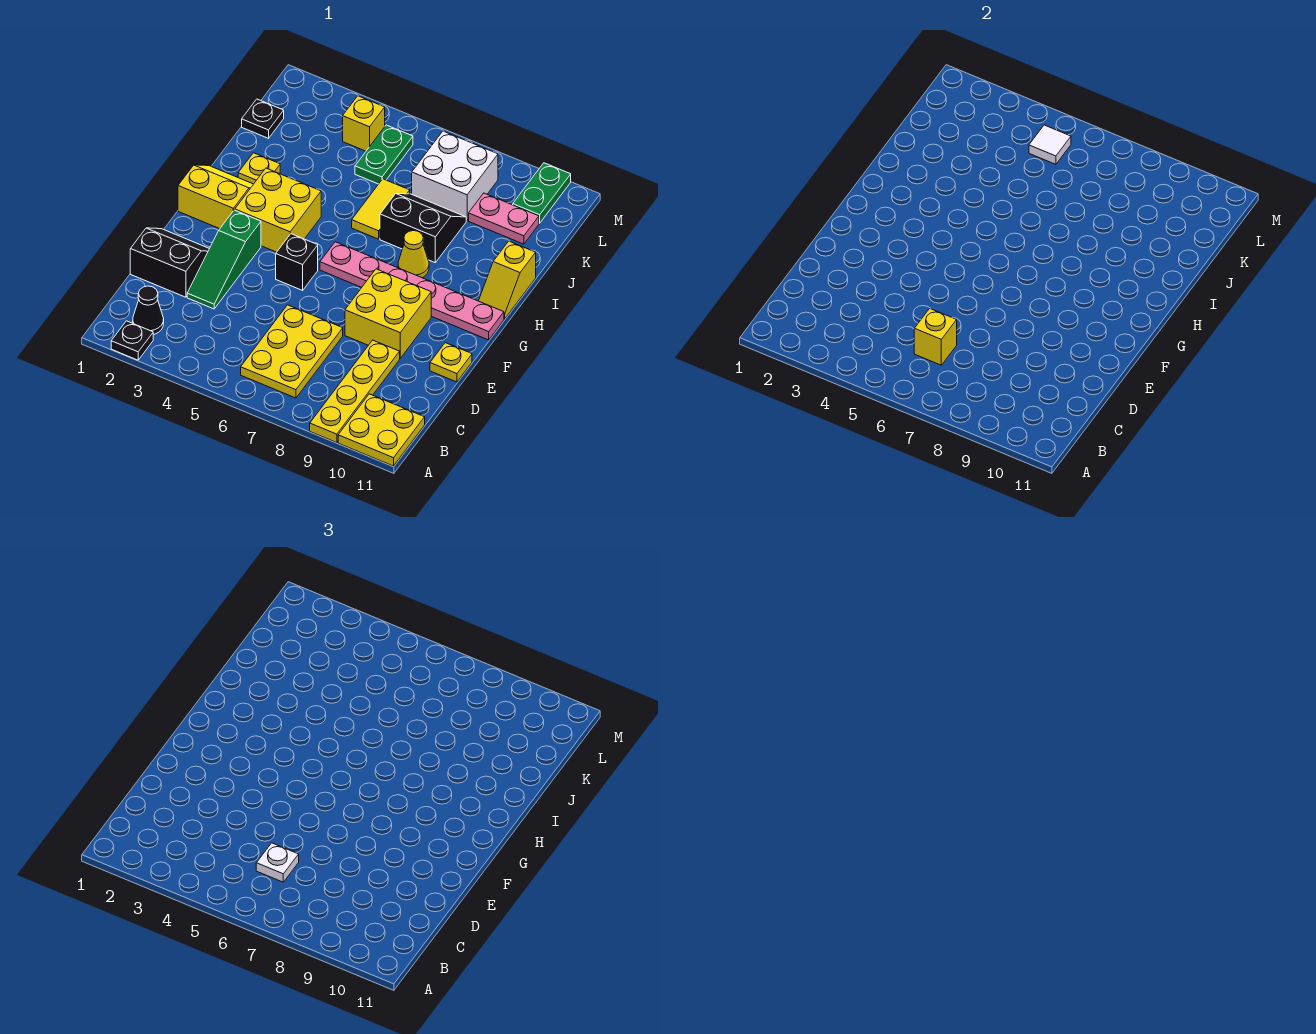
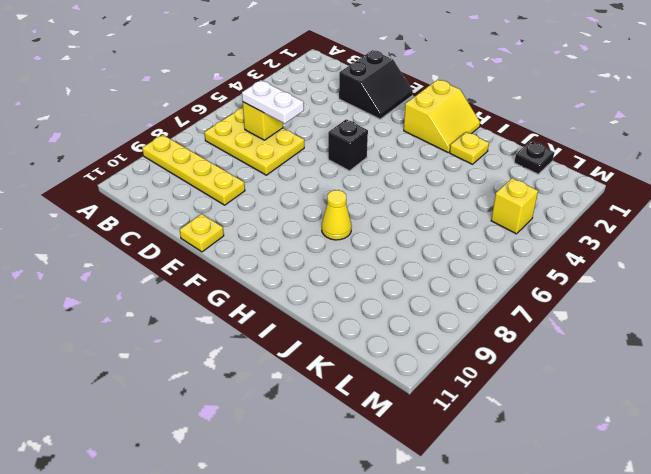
white plate C6:D6 level 3 -> white plate C6 level 3
none -> black plate A2 level 1
none -> yellow plate A10:B11 level 1
none -> black cone B2 level 1

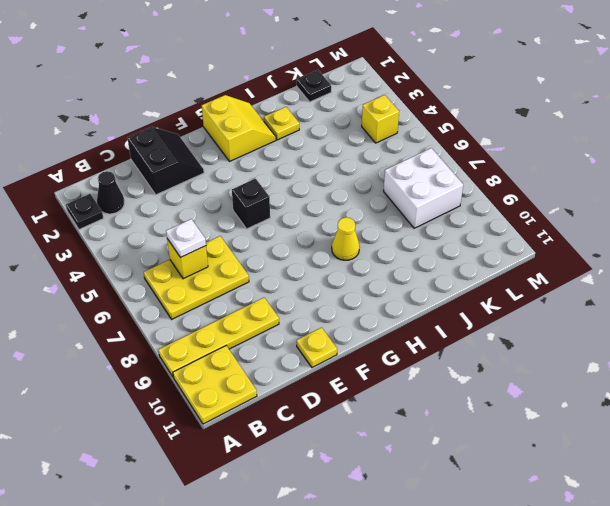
none -> green slope D3:F3 level 1 top F
none -> yellow brick E8:F9 level 1
none -> yellow brick G3:H4 level 1

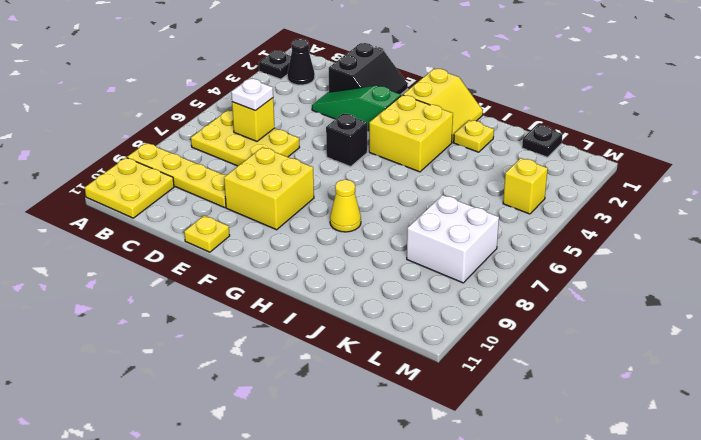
none -> pink plate G6:G11 level 1
none -> yellow slope H11:I11 level 1 top I
none -> yellow tile I6:J6 level 1

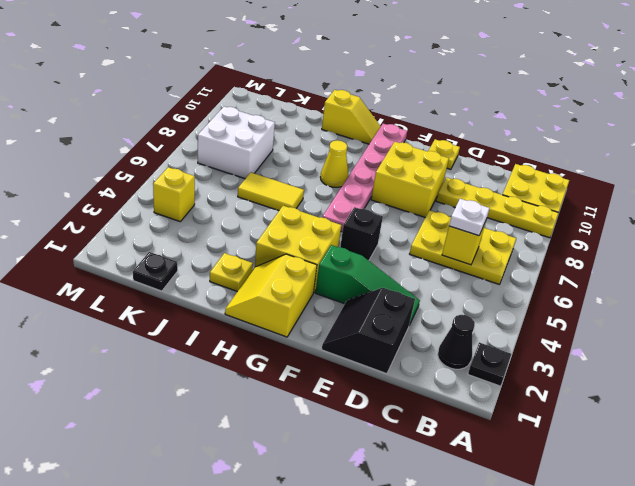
none -> black slope I7:J8 level 1 top I
none -> green plate K5:L5 level 1
none -> pink plate K9:K10 level 1

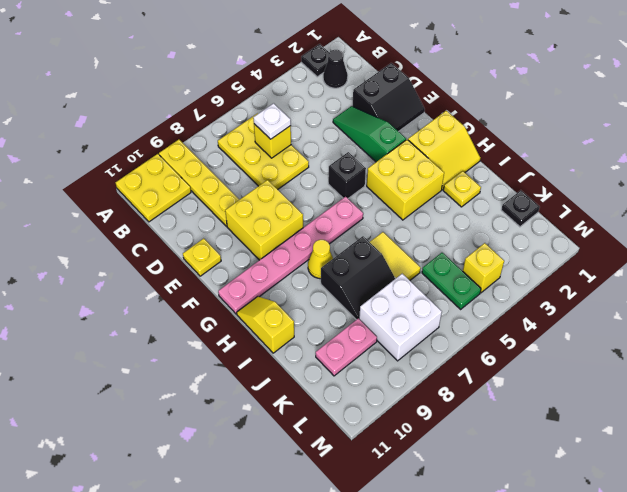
none -> green plate L10:M10 level 1
none -> white tile L5 level 2

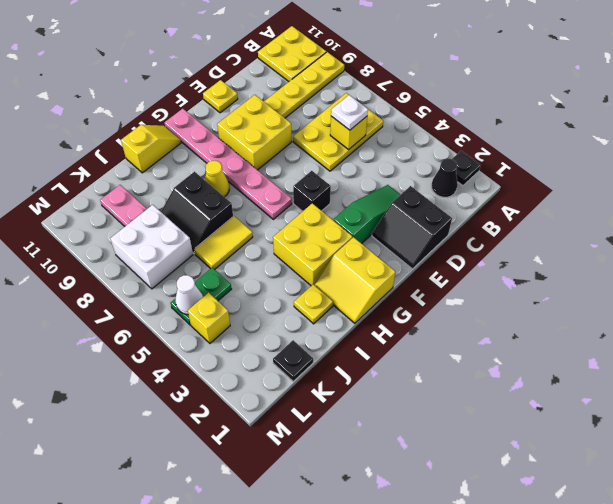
white cone L5 level 2 -> white tile L5 level 2
none -> green plate L10:M10 level 1

